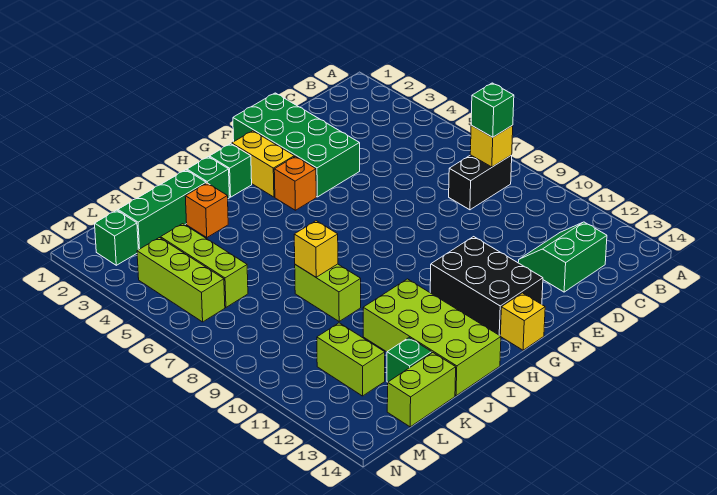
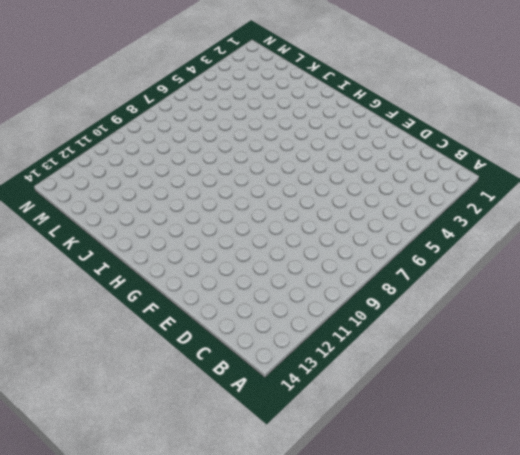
none -> black brick B8:C8 level 1
none -> green slope C12:D13 level 1 top 13
none -> green brick E1:F4 level 1

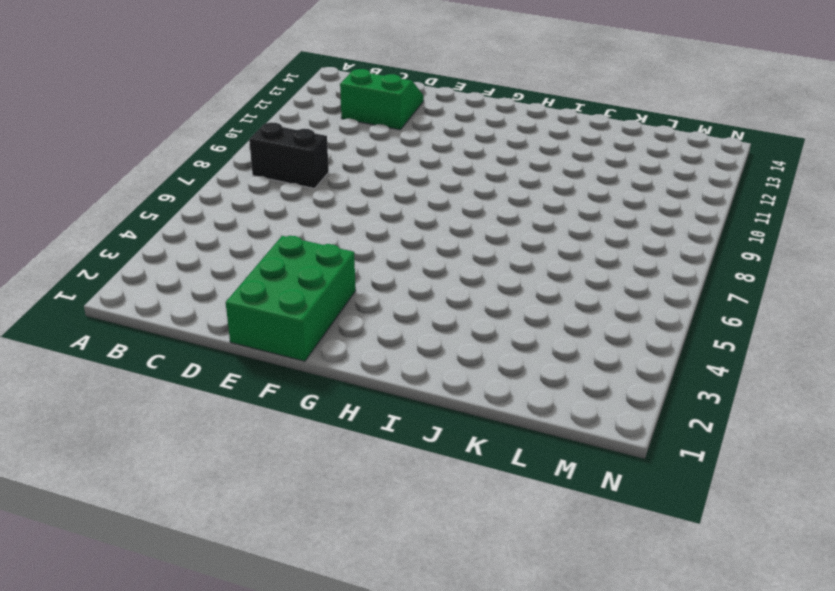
green slope C12:D13 level 1 top 12 -> green slope C12:D13 level 1 top 13
green brick E1:F3 level 1 -> green brick E1:F4 level 1
none -> black brick F11:G13 level 1
none -> yellow brick G2:G3 level 1
none -> orange brick G4 level 1

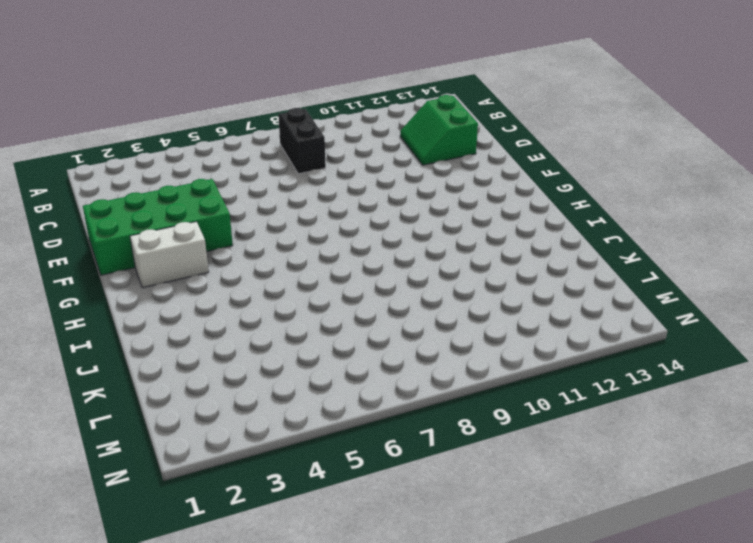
white brick G2:G3 level 1 -> yellow brick G2:G3 level 1
none -> black brick F11:G13 level 1
none -> orange brick G4 level 1
none -> yellow brick G14 level 1

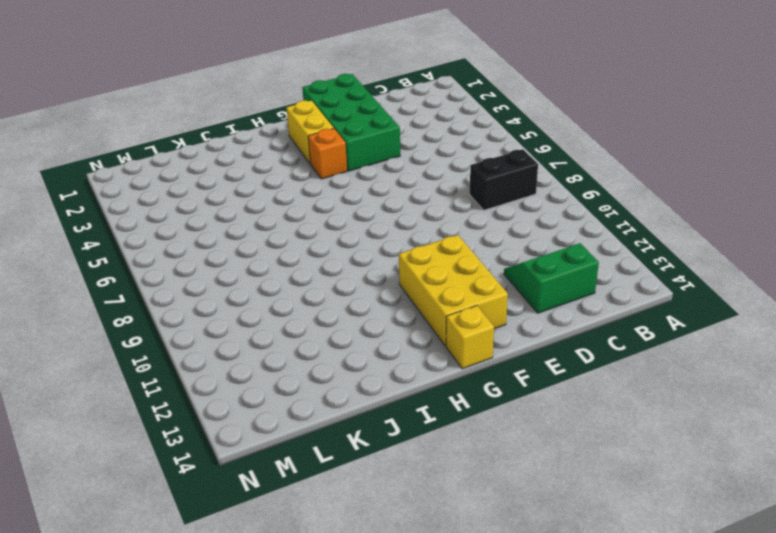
yellow brick F11:G13 level 1 -> black brick F11:G13 level 1
none -> green brick H2 level 1
none -> green brick I2 level 1
none -> lime brick I11:J14 level 1

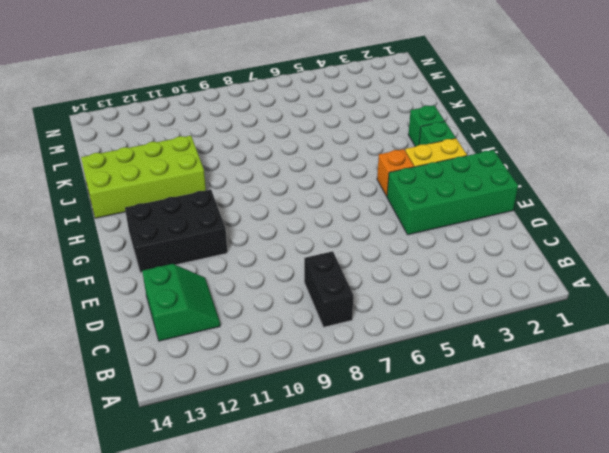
none -> yellow brick G14 level 1
none -> green brick J2:L2 level 1
none -> orange brick J3 level 1

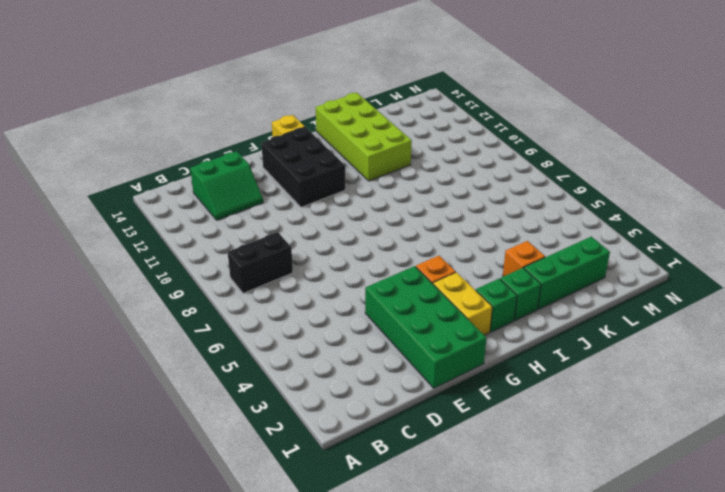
none -> lime brick J8:J9 level 1
none -> green brick K13 level 1
none -> lime brick K14:L14 level 1

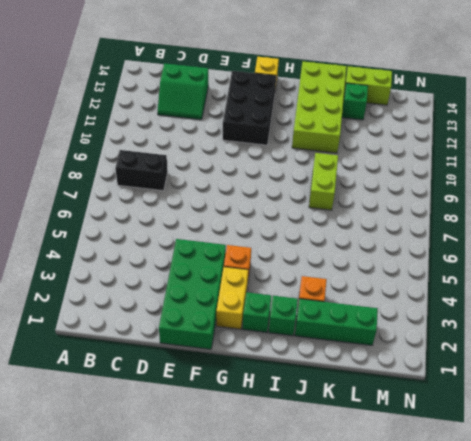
none -> lime brick L4:L6 level 1
none -> lime brick L11:L12 level 1
none -> green brick M2 level 1

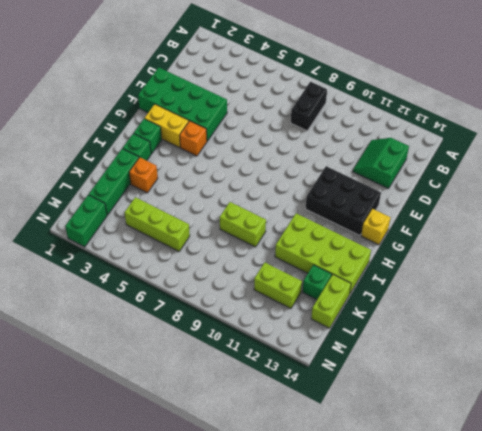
green brick M2:N2 level 1 -> green brick M2 level 1
none -> lime brick M4:M6 level 1
none -> yellow brick B8 level 2
none -> yellow brick J8 level 2

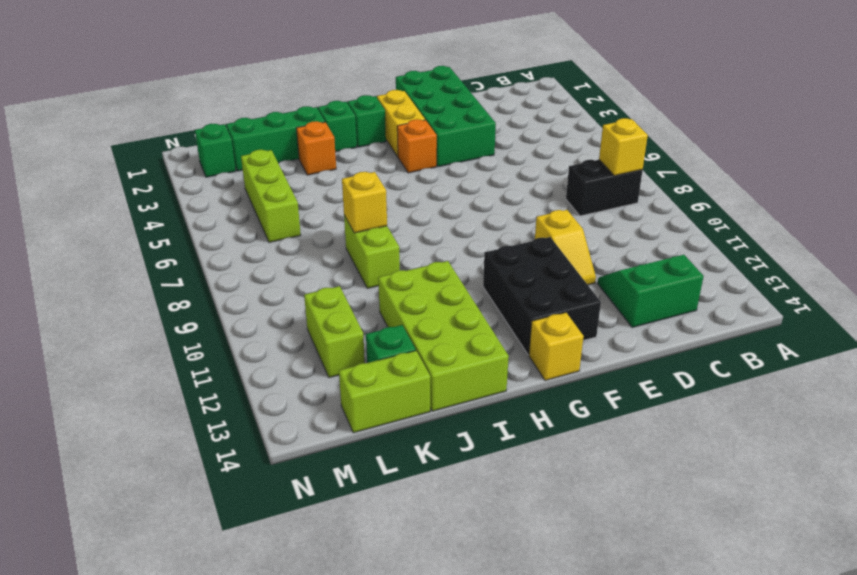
yellow slope E10:E11 level 1 top 10 -> none
none -> lime brick M4:M6 level 1
none -> green brick B8 level 3

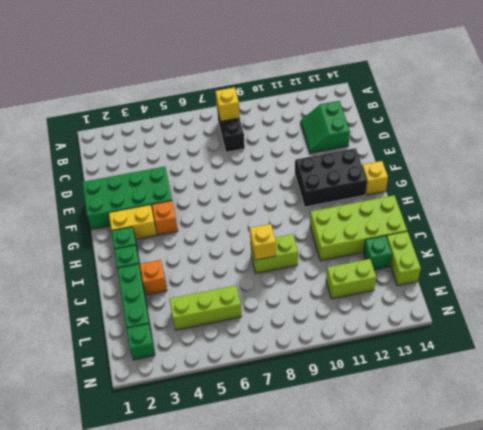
none -> lime brick M4:M6 level 1
none -> green brick B8 level 3

